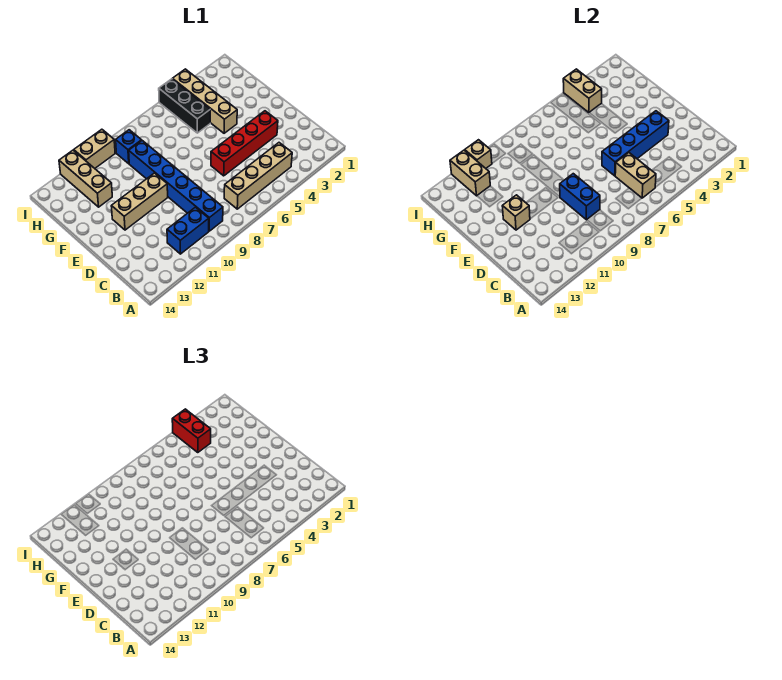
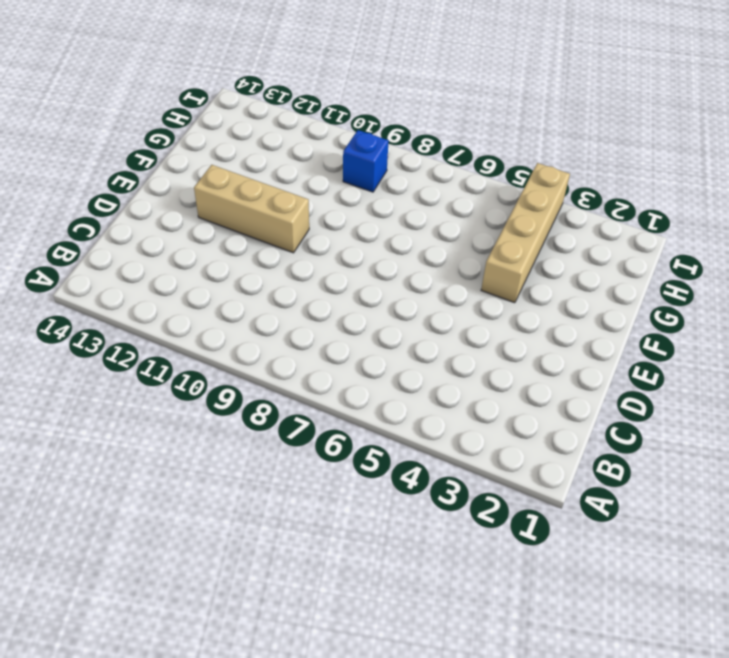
none -> tan brick B4:B7 level 1
none -> blue brick B9:G9 level 1
none -> blue brick B10:B11 level 1

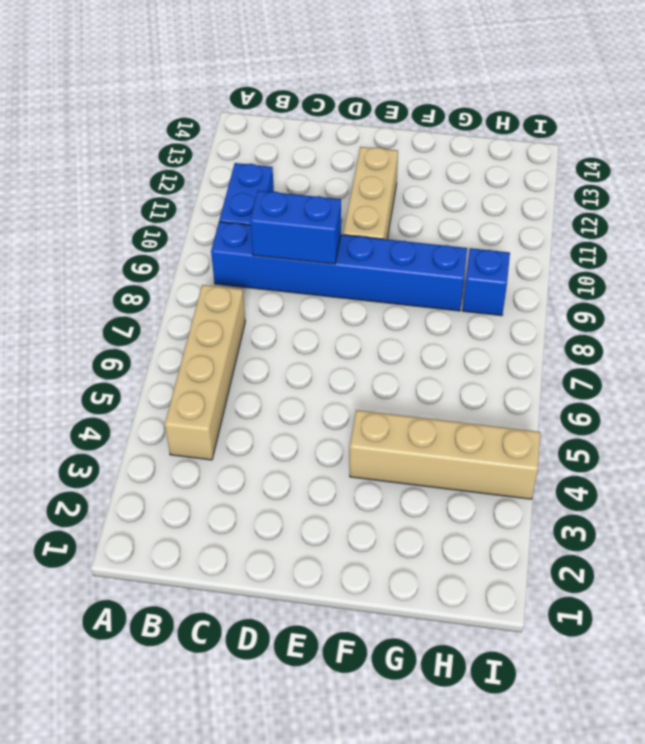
none -> red brick D3:D6 level 1
none -> black brick G5:I5 level 1
none -> tan brick G12:I12 level 1

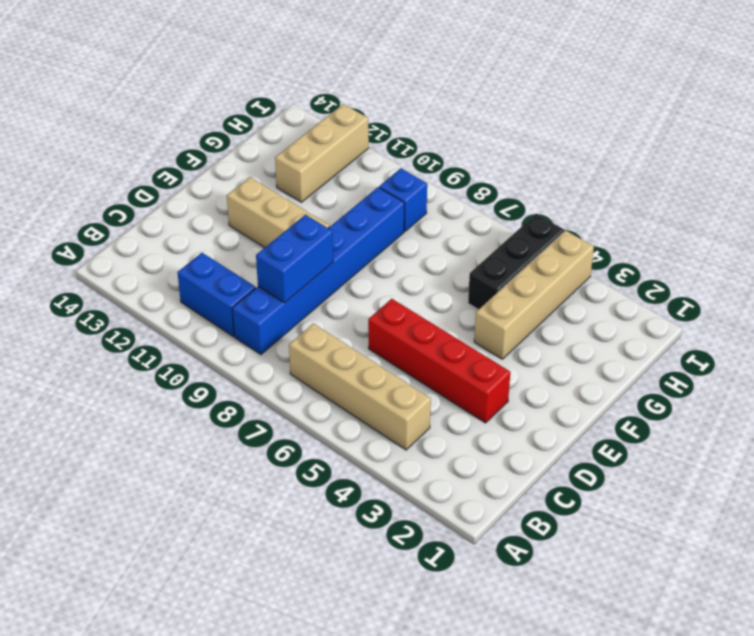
none -> tan brick I10:I11 level 1
none -> tan brick B6:C6 level 2
none -> blue brick D3:D6 level 2

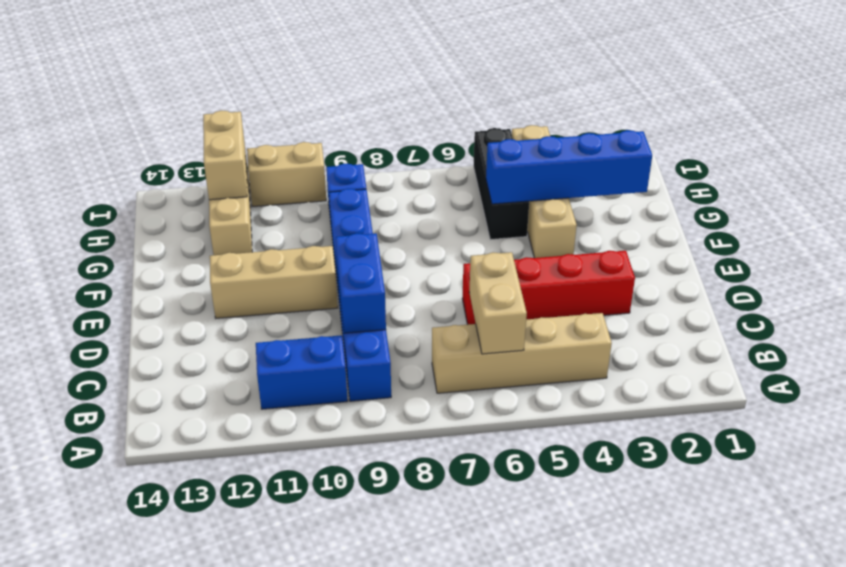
blue brick G2:G5 level 2 -> blue brick D3:D6 level 2
none -> tan brick E12 level 2
none -> tan brick H4:I4 level 2
none -> tan brick I11 level 2

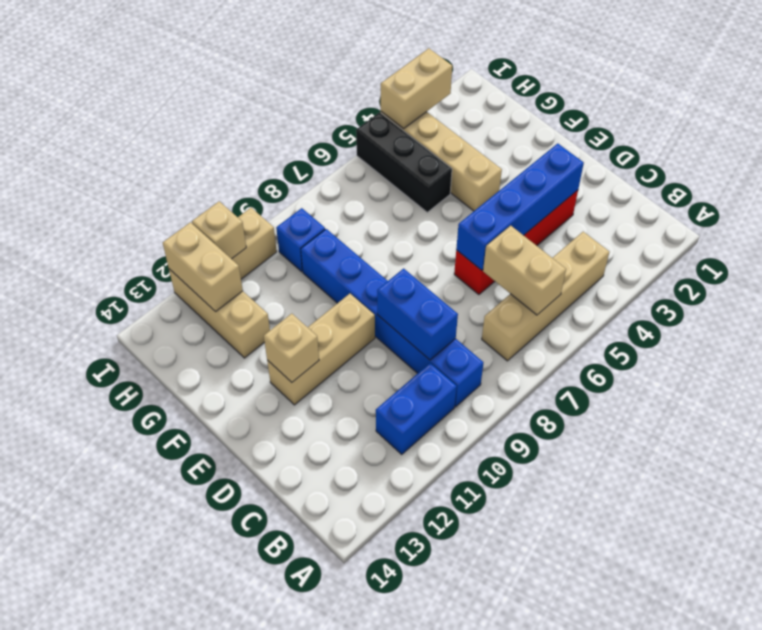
tan brick I3:I4 level 2 -> tan brick H4:I4 level 2
none -> red brick H4:I4 level 3

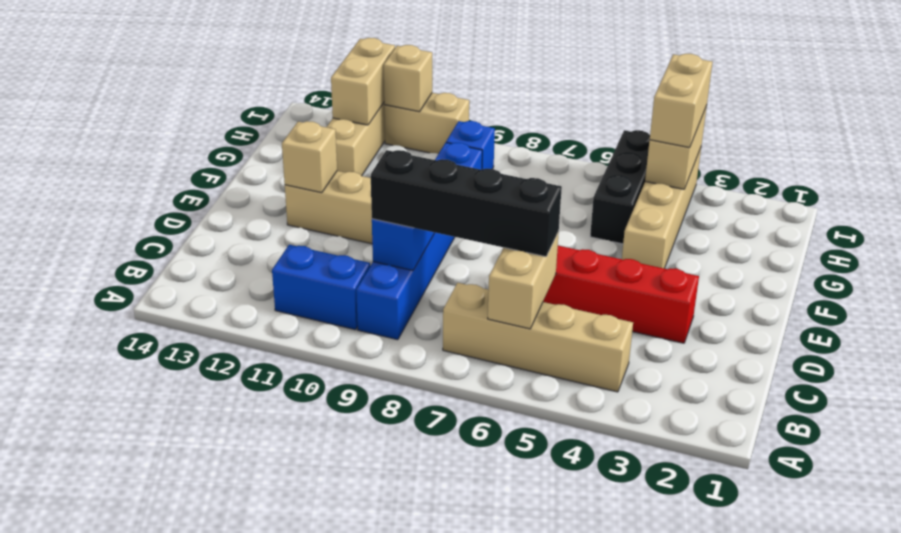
black brick C6:C9 level 3 -> none
tan brick H4:I4 level 3 -> red brick H4:I4 level 3
none -> blue brick D3:D6 level 2

